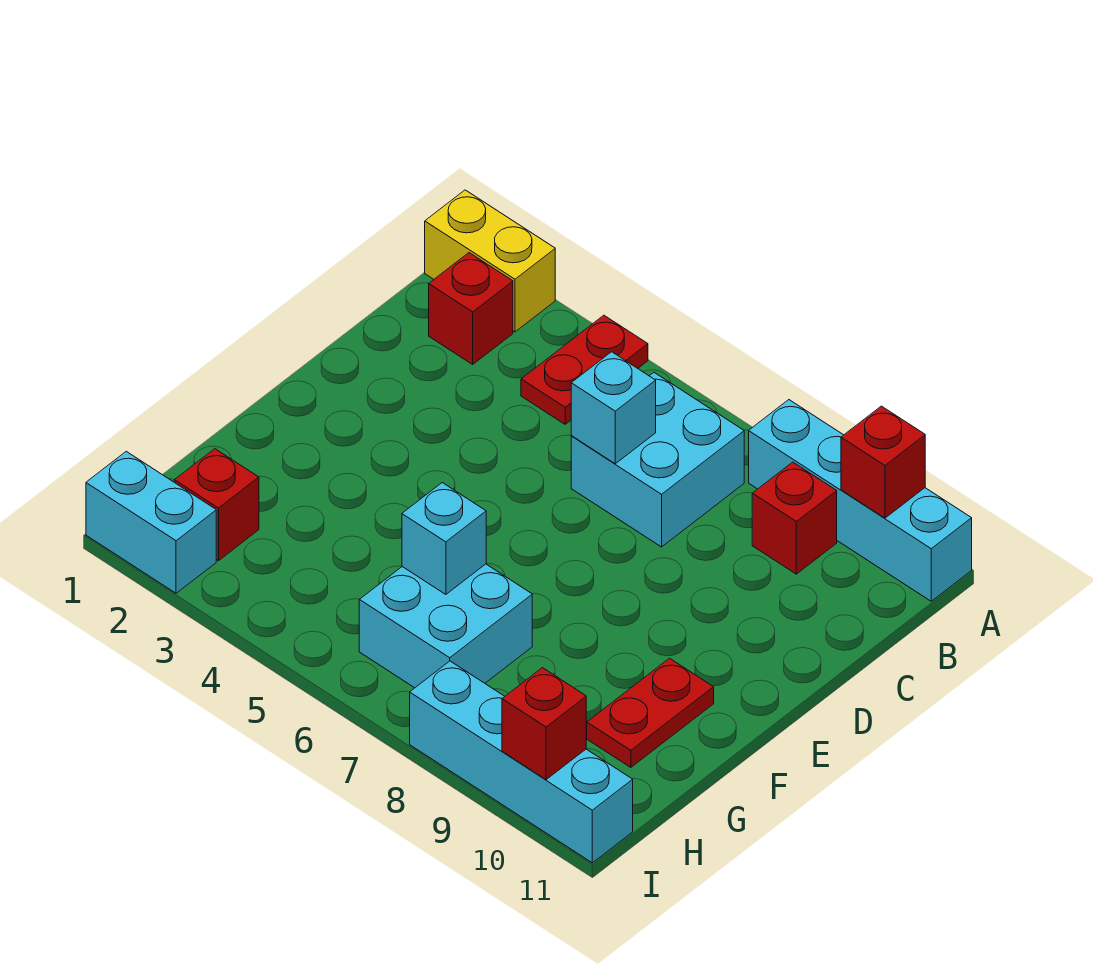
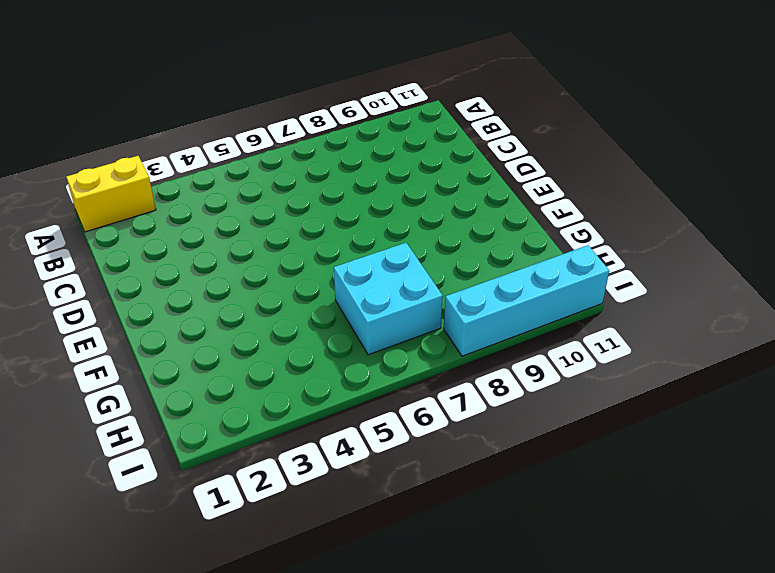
none -> red plate A4:B4 level 1
none -> cyan brick A8:A11 level 1
none -> red brick B2 level 1

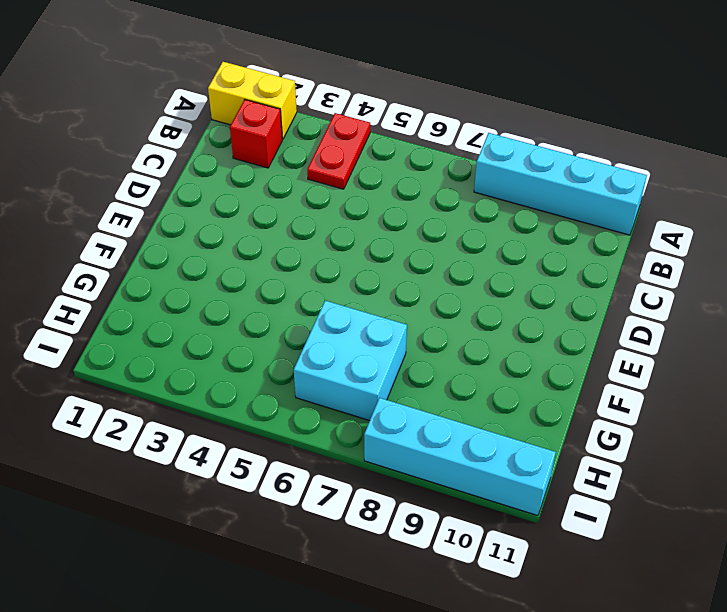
none -> cyan brick B6:C7 level 1
none -> red brick B9 level 1
none -> red plate F10:G10 level 1

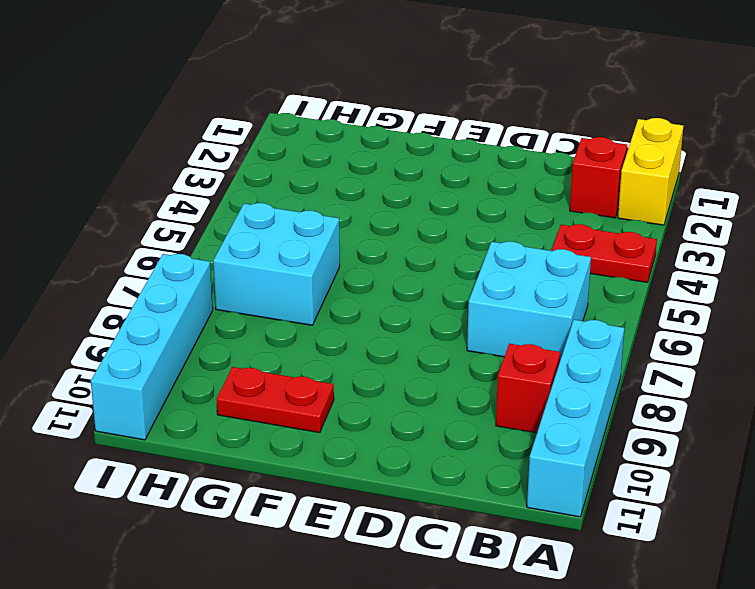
none -> red brick H2 level 1
none -> cyan brick I1:I2 level 1
none -> red brick A10 level 2

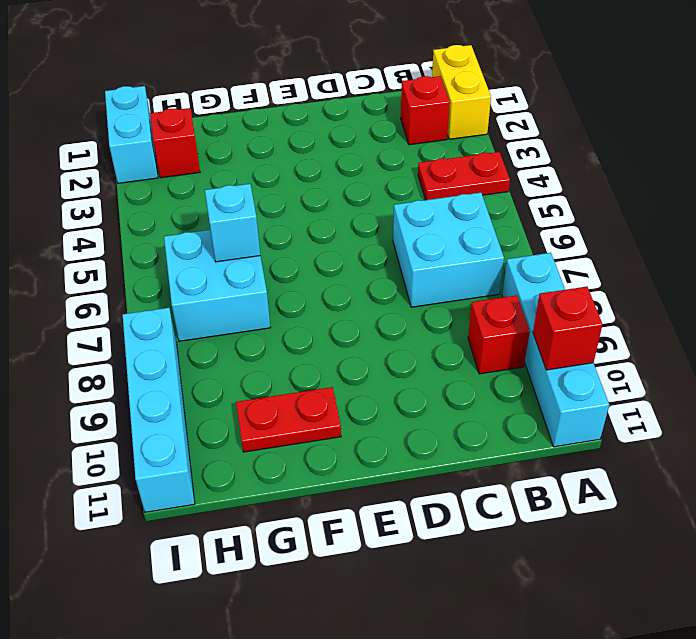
none -> cyan brick C6 level 2
none -> red brick I10 level 2

